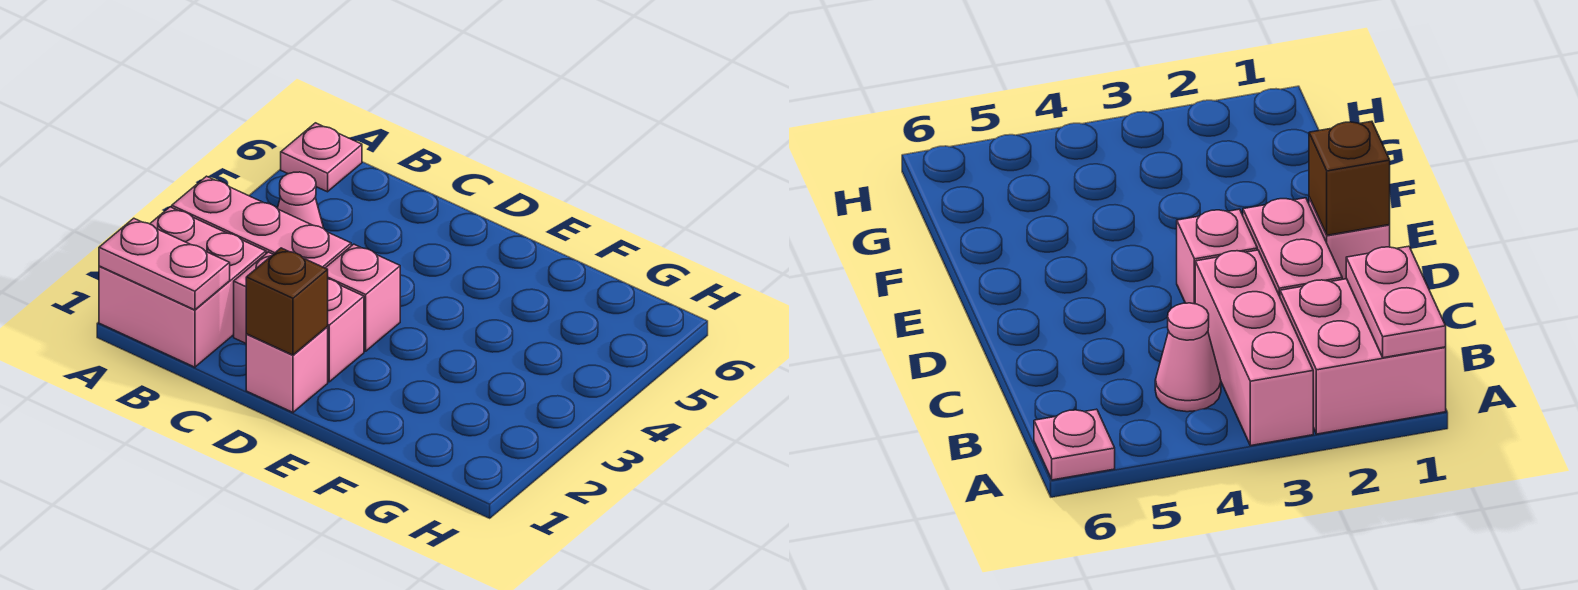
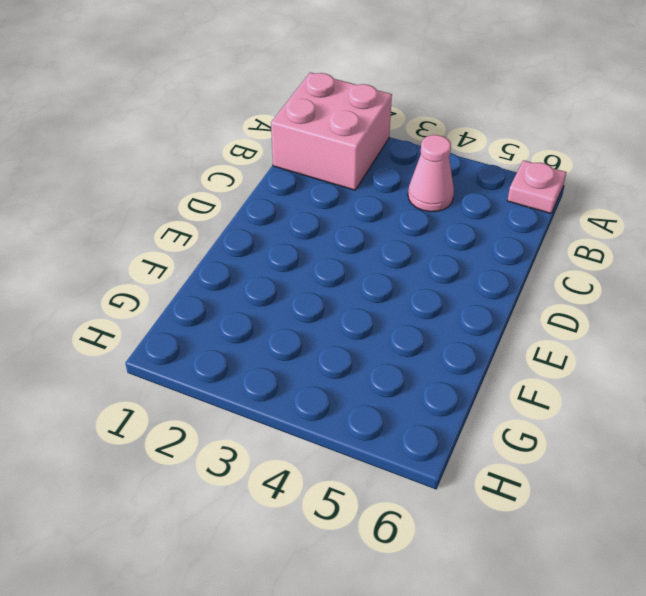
none -> pink brick A3:C3 level 1
none -> pink brick C2:D2 level 1

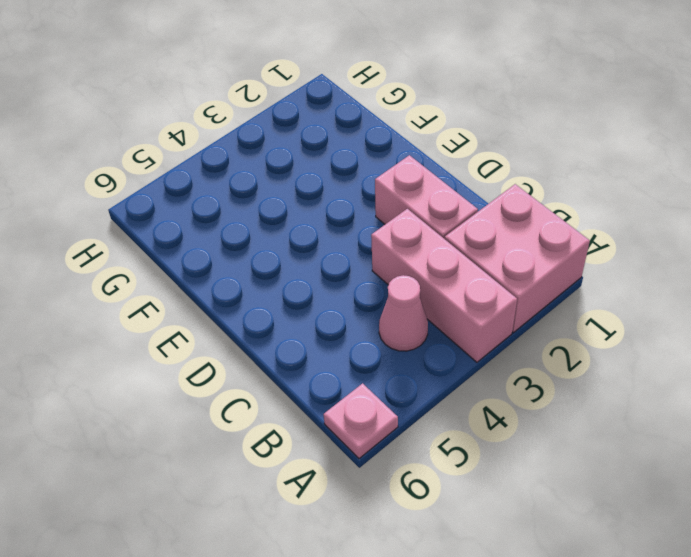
none -> pink brick D1 level 1
none -> pink brick D3 level 1

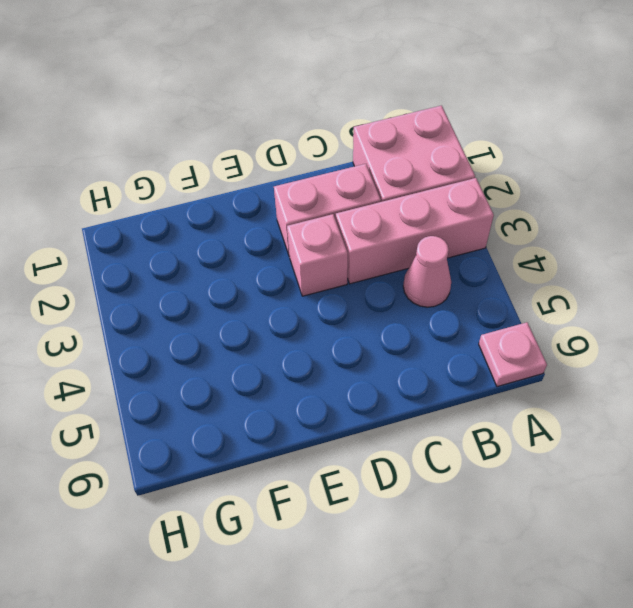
none -> pink brick D1 level 1
none -> pink plate A1:B1 level 2

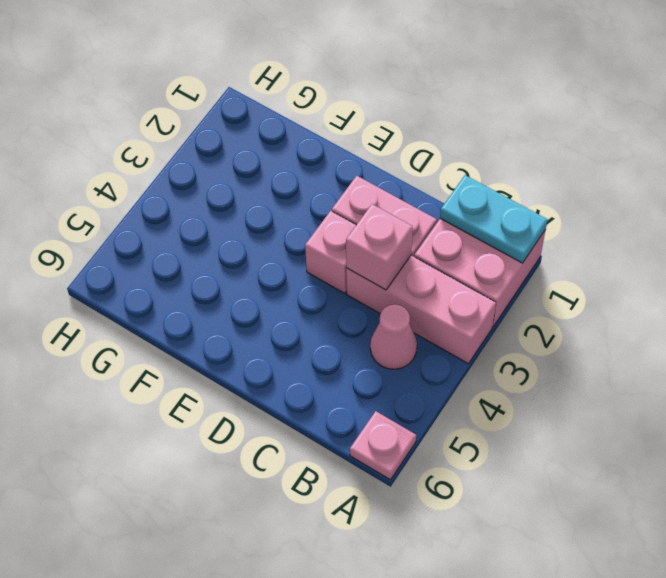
cyan plate A1:B1 level 2 -> pink plate A1:B1 level 2
pink brick C3 level 2 -> pink brick D1 level 1
none -> brown brick D1 level 2

